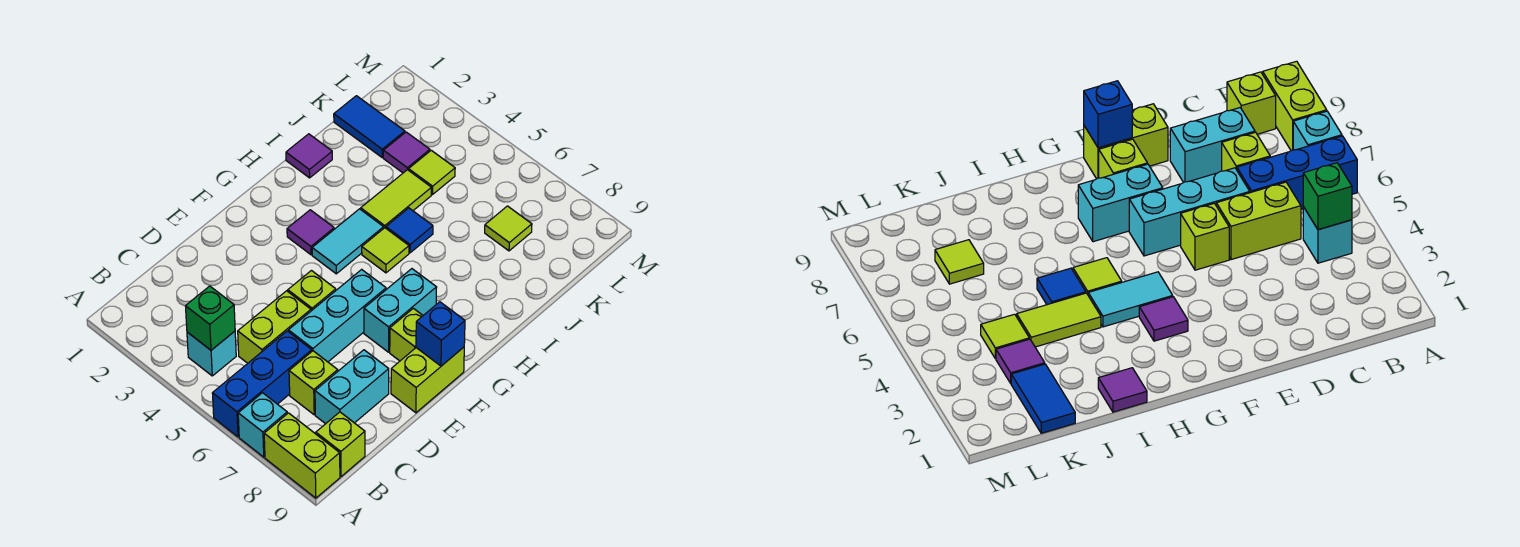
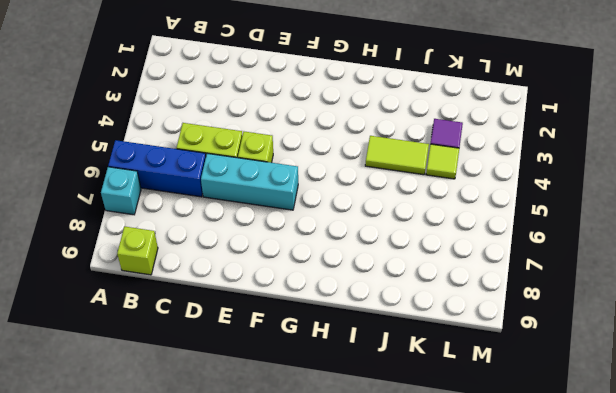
none -> lime brick A8:A9 level 1
none -> cyan brick B4 level 1
none -> lime brick C7 level 1

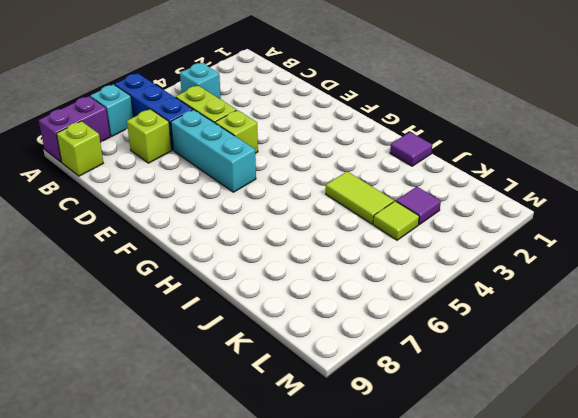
purple brick A8:A9 level 1 -> lime brick A8:A9 level 1
none -> cyan brick C8:D8 level 1
none -> lime brick E9:F9 level 1
none -> cyan brick F7:G7 level 1

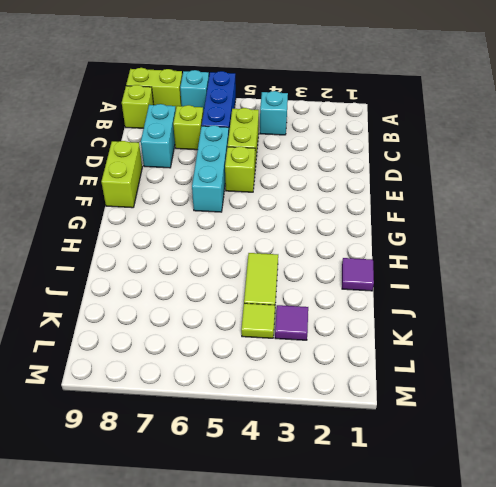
none -> cyan brick F7:G7 level 1
none -> lime brick F8 level 1
none -> purple tile G3 level 1

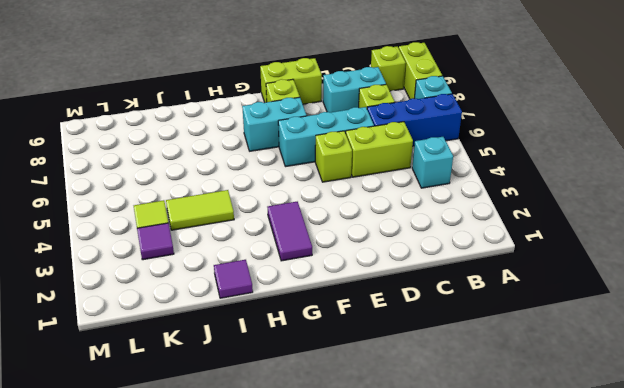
purple tile G2:G3 level 1 -> purple tile G3 level 1
none -> cyan tile G4:H4 level 1
none -> lime tile H5 level 1
none -> blue tile I5 level 1

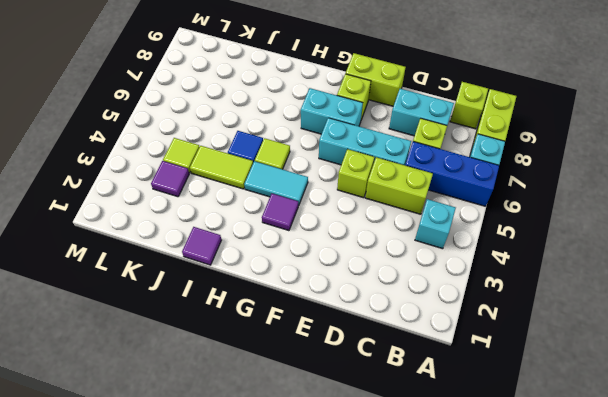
none -> blue tile K1:K2 level 1
none -> lime tile K7 level 1
none -> green brick B4 level 2

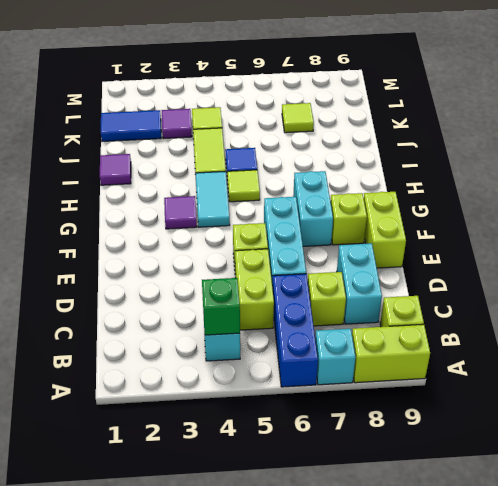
none -> blue brick F9 level 2

